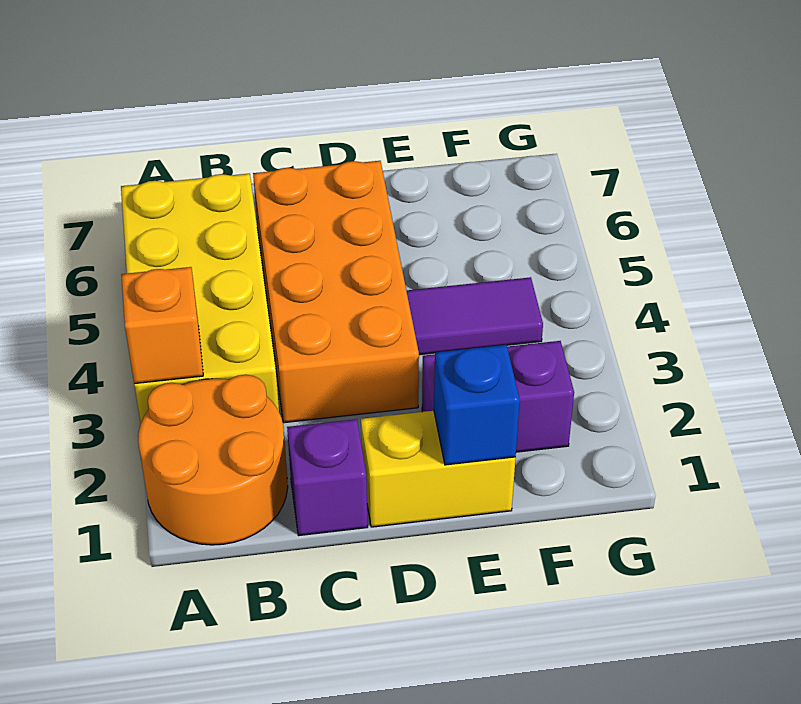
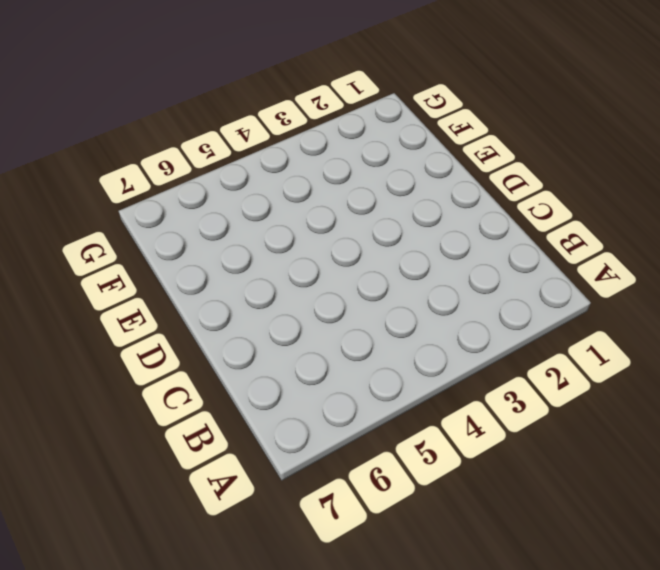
none -> orange round brick A1:B2 level 1
none -> yellow brick A3:B6 level 1

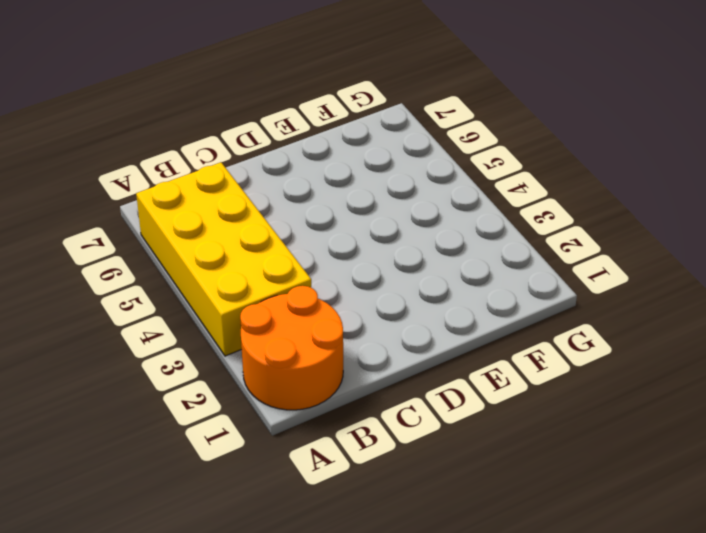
none -> purple brick C1 level 1
none -> orange brick C3:D6 level 1

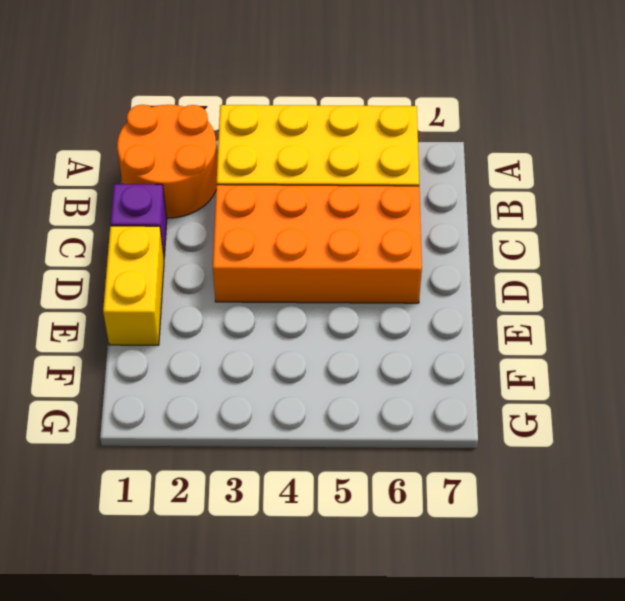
none -> purple brick E2:F2 level 1
none -> purple tile E4:F4 level 1

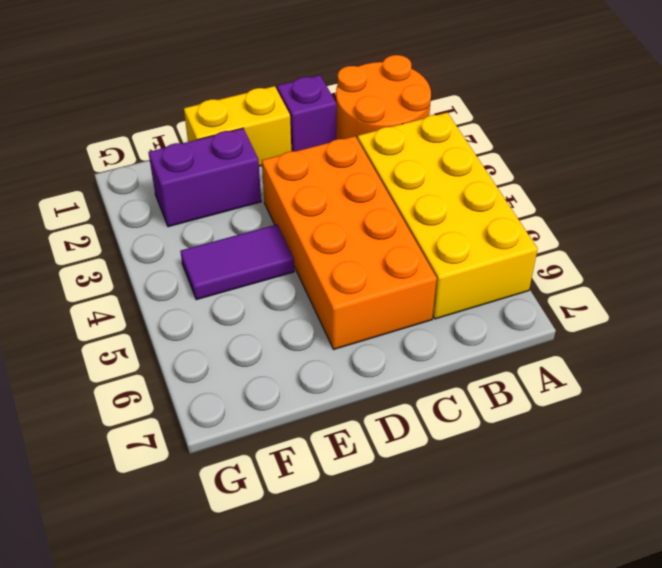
none -> orange brick A3 level 2
none -> blue brick E1 level 2

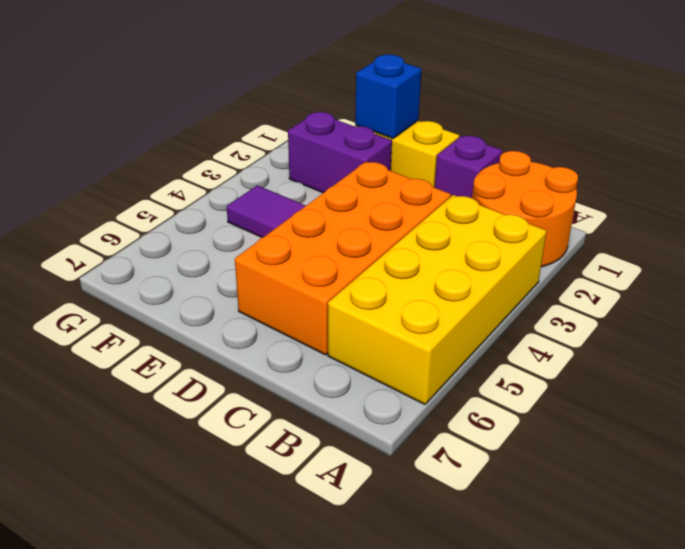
none -> orange brick A3 level 2

